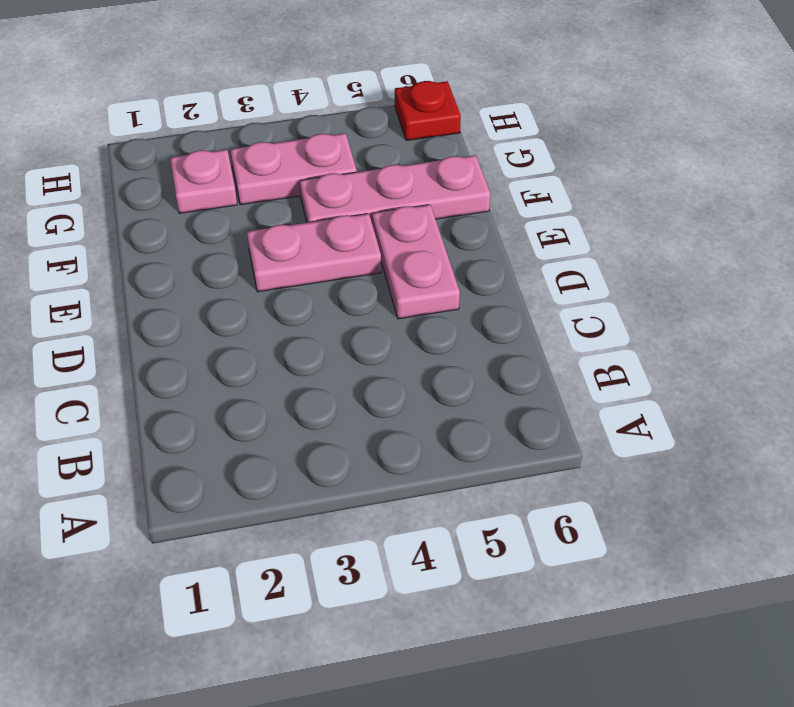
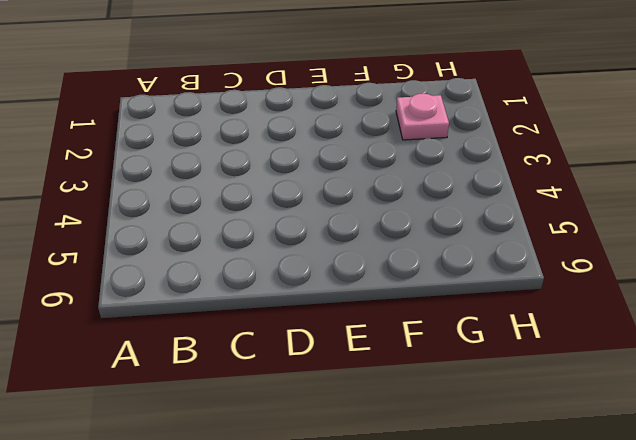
none -> pink plate D5:E5 level 1
none -> pink plate E3:E4 level 1

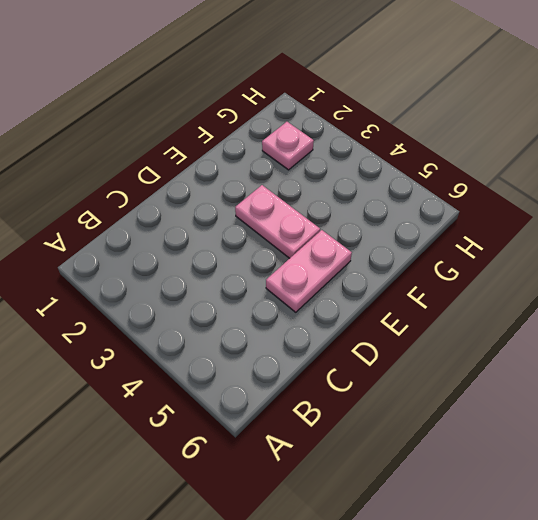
none -> pink plate F4:F6 level 1
none -> pink plate G3:G4 level 1

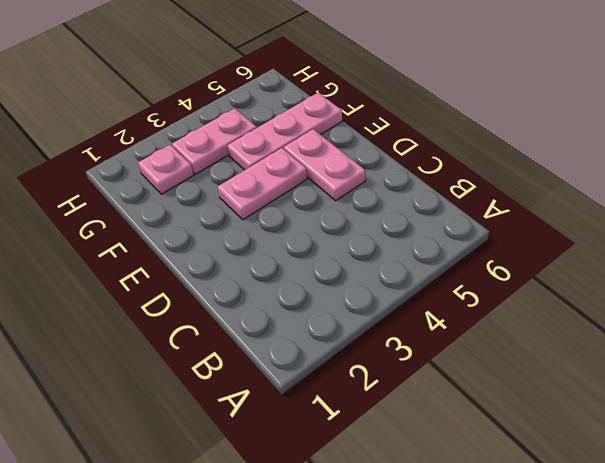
none -> red plate H6 level 1

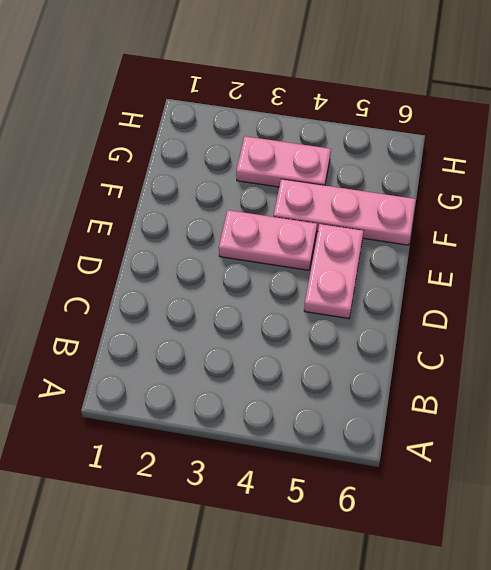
none -> pink plate G2 level 1
none -> red plate H6 level 1

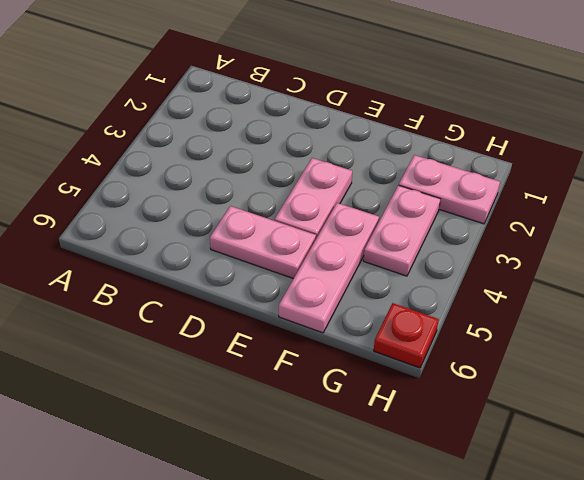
pink plate G2:H2 level 1 -> pink plate G2 level 1

